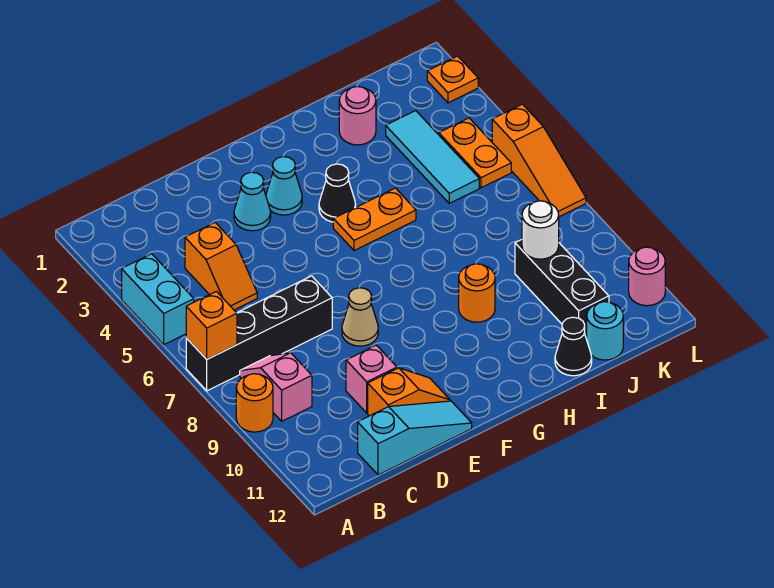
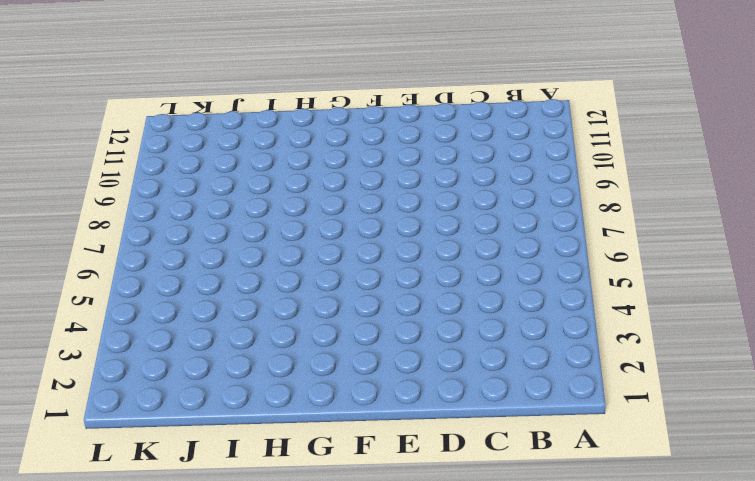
none -> cyan brick A4:A5 level 1
none -> black brick A7:D7 level 1
none -> orange round brick A9 level 1

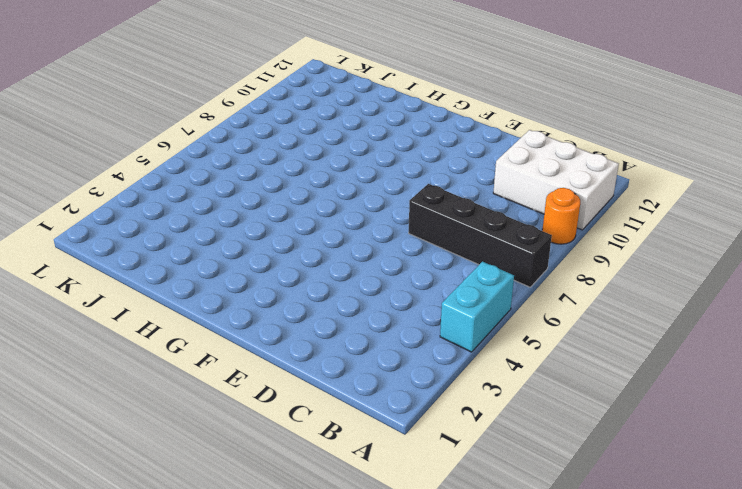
white brick A10:C11 level 1 -> none
none -> pink slope B8:B9 level 1 top 9
none -> orange slope C4:C5 level 1 top 4
none -> cyan slope C12:E12 level 1 top C

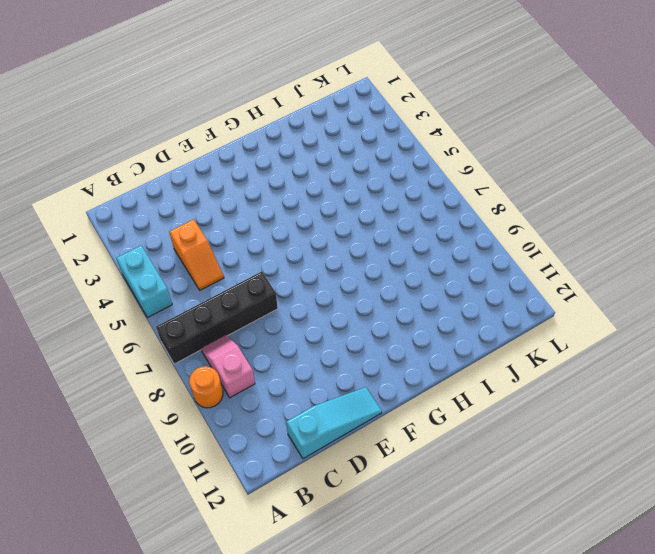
none -> pink brick D10 level 1
none -> orange slope D11:E11 level 1 top D
none -> cyan cone E3 level 1

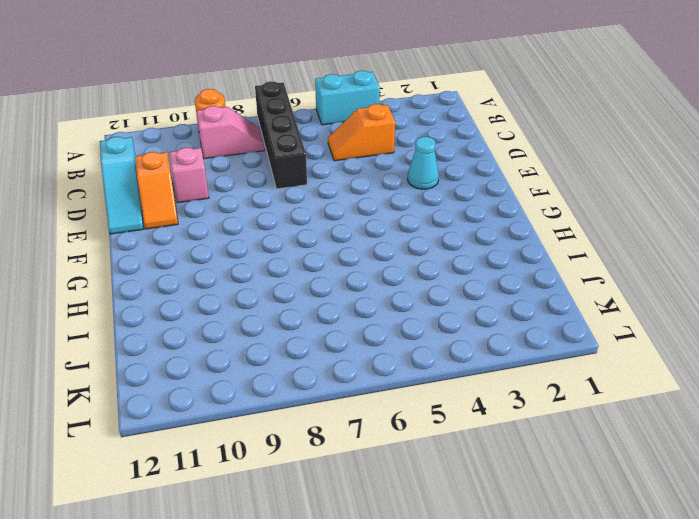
none -> tan cone E8 level 1
none -> cyan cone F3 level 1
none -> black cone G4 level 1

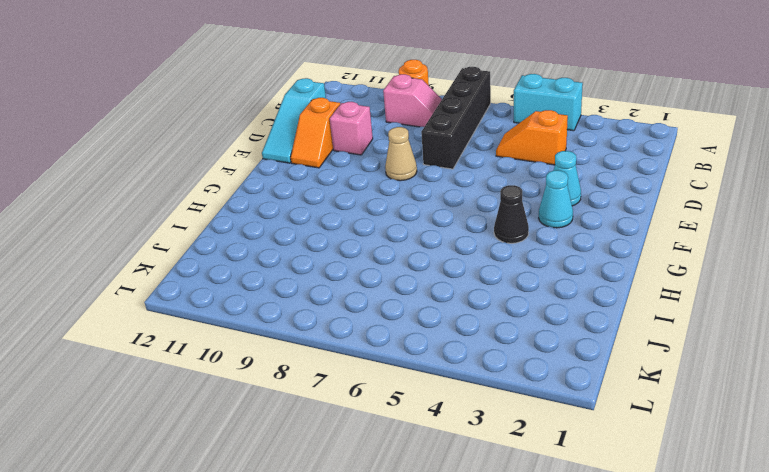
none -> orange plate G5:H5 level 1
none -> orange round brick H9 level 1
none -> pink round brick I2 level 1

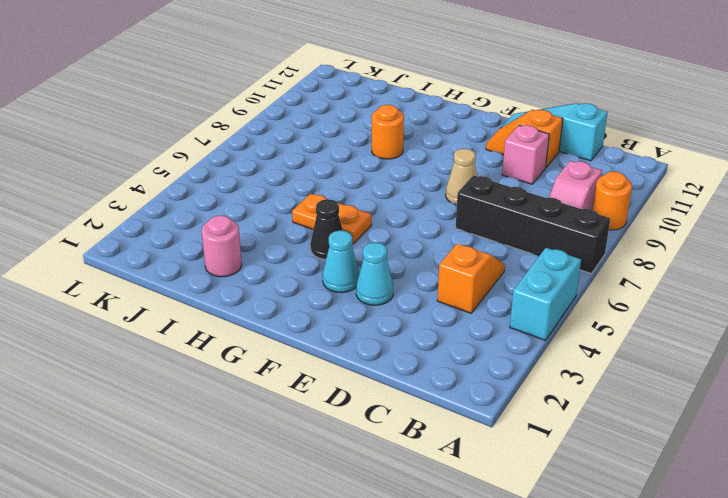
none -> black cone I12 level 1
none -> cyan tile J3:J5 level 1
none -> black brick J9:J11 level 1

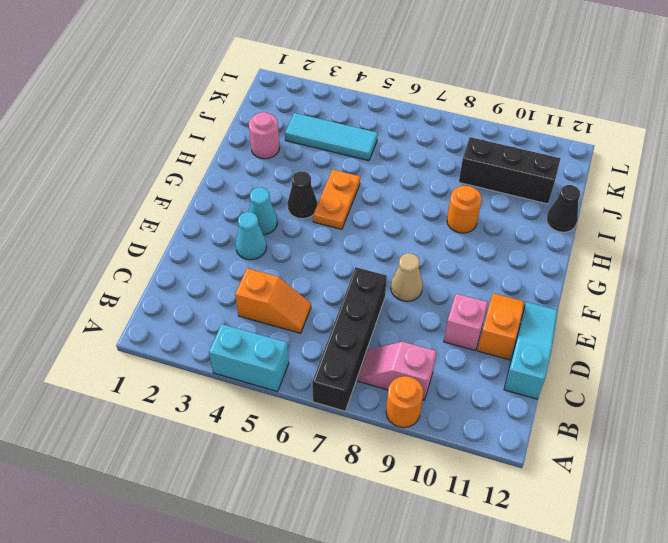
none -> cyan round brick J12 level 1
none -> orange plate K4:K5 level 1
none -> orange plate L2 level 1

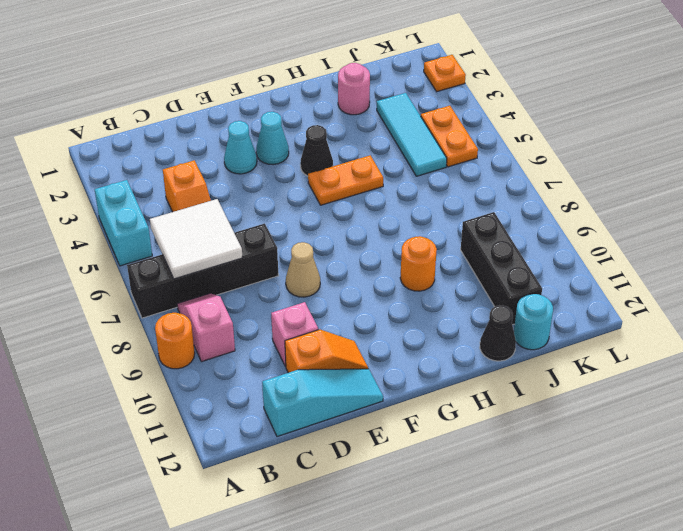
white tile B6:C7 level 2 -> none
none -> orange slope L5:L7 level 1 top 5
none -> pink round brick L11 level 1
none -> orange brick A7 level 2

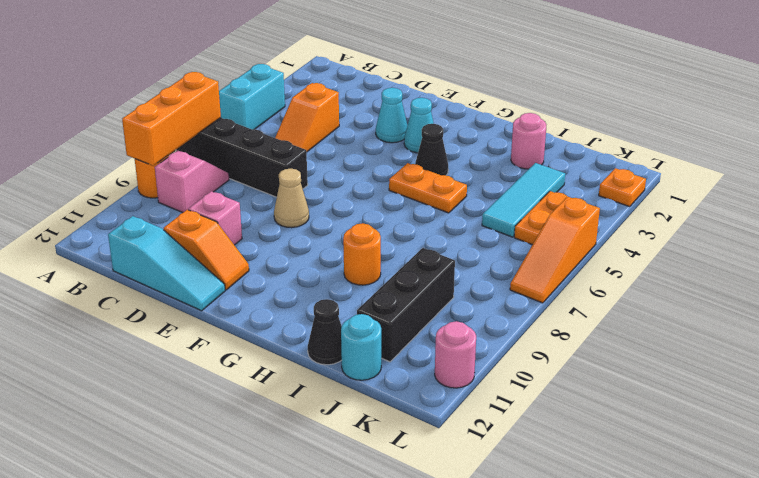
orange brick A7:A9 level 2 -> orange brick A7 level 2
none -> white round brick J9 level 2

